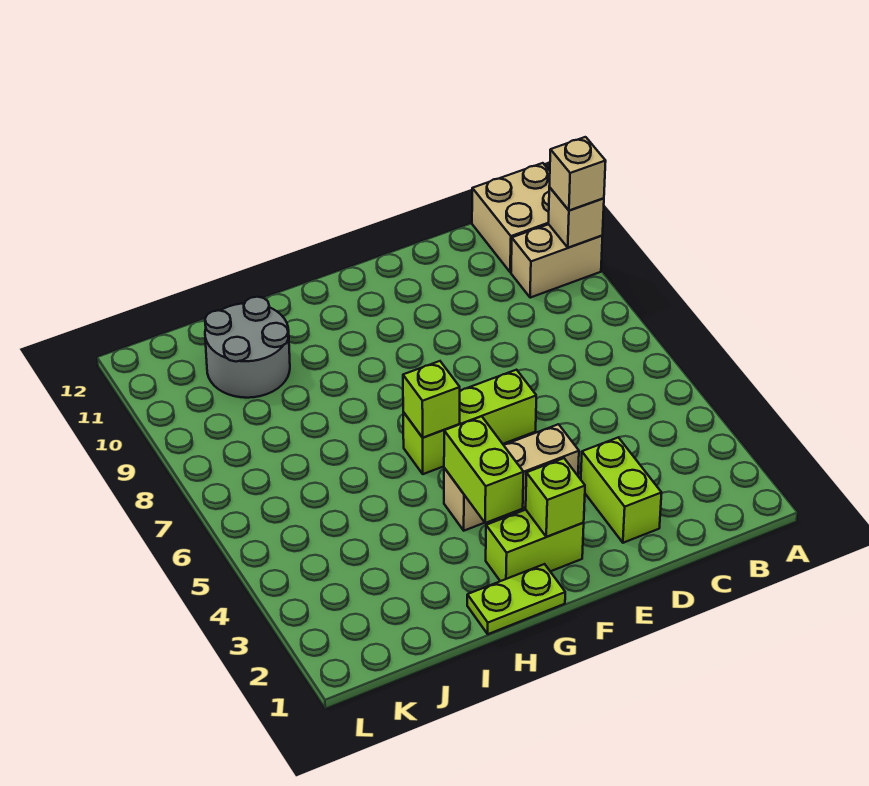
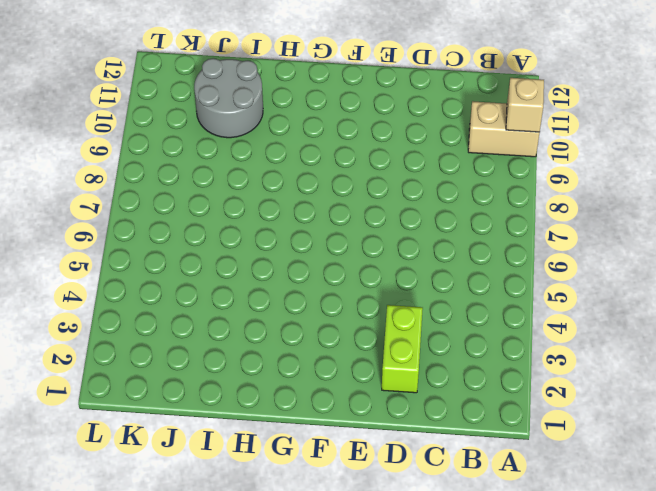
none -> tan brick A11:B12 level 1
none -> tan brick E4:G4 level 1
none -> lime brick E6:G6 level 1

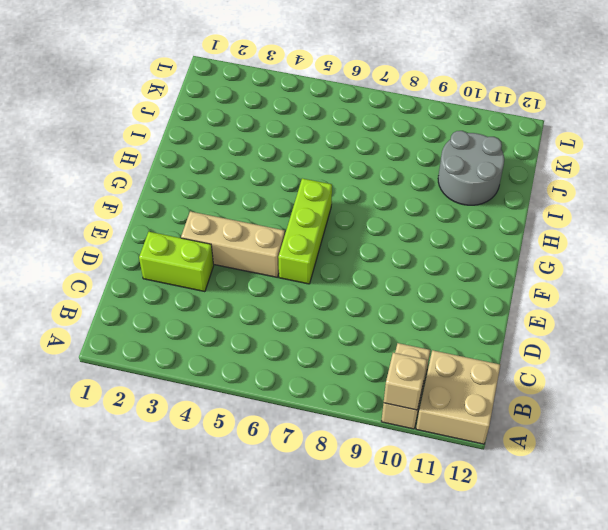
tan brick E3:E5 level 1 -> tan brick E4:G4 level 1
none -> lime brick F2:G2 level 1
none -> lime plate G1:H1 level 1
none -> lime brick F2 level 2

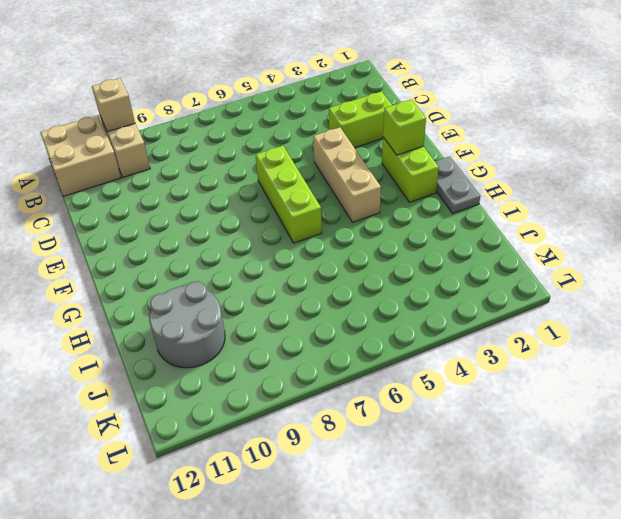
grey plate G1:H1 level 1 -> lime plate G1:H1 level 1
none -> lime brick G3:G4 level 2
none -> lime brick G6 level 2
none -> tan brick A10 level 3

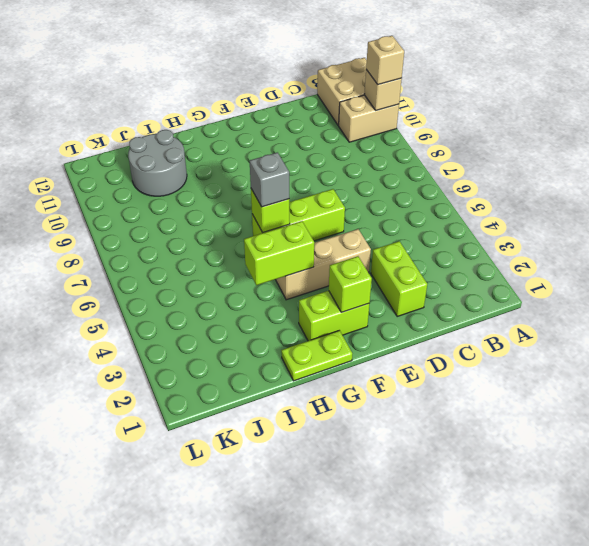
lime brick G4:H4 level 2 -> lime brick G3:G4 level 2
grey brick G6 level 3 -> none

